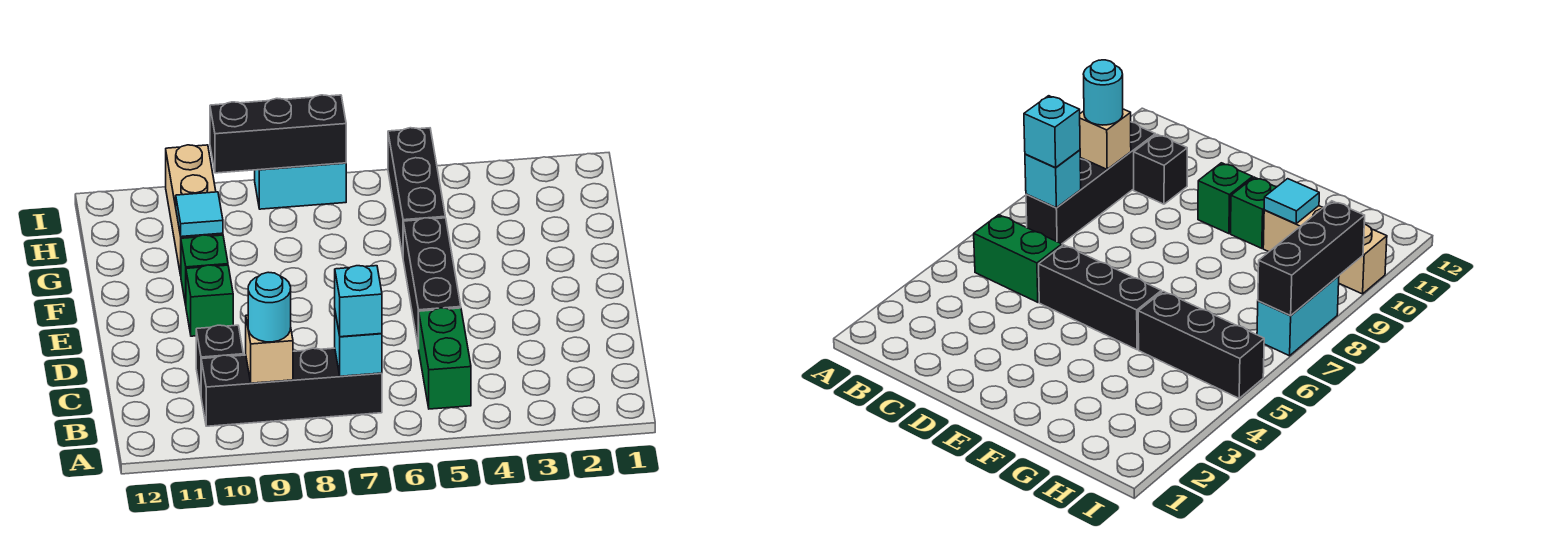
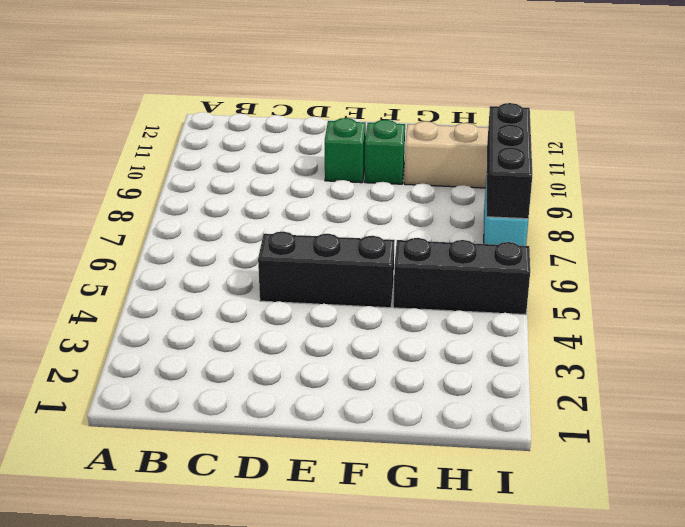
none -> green brick B5:C5 level 1
none -> black brick B7:B10 level 1
none -> black brick C10 level 1

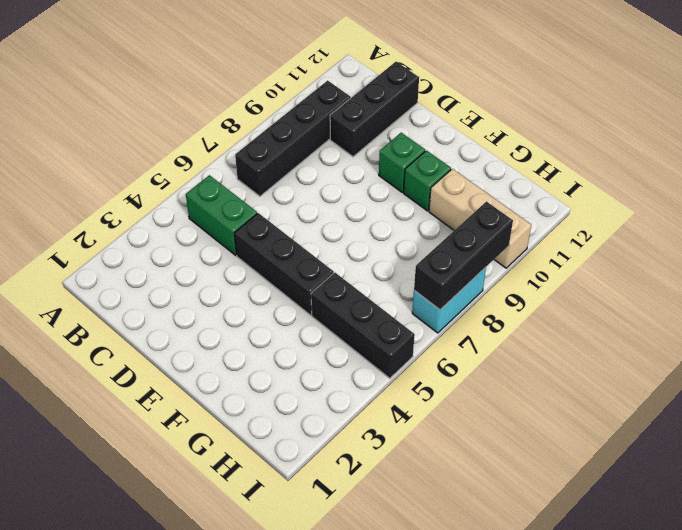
black brick C10:C12 level 1 -> black brick C10 level 1
none -> cyan brick B7 level 2
none -> tan brick B9 level 2
none -> cyan tile G10 level 2

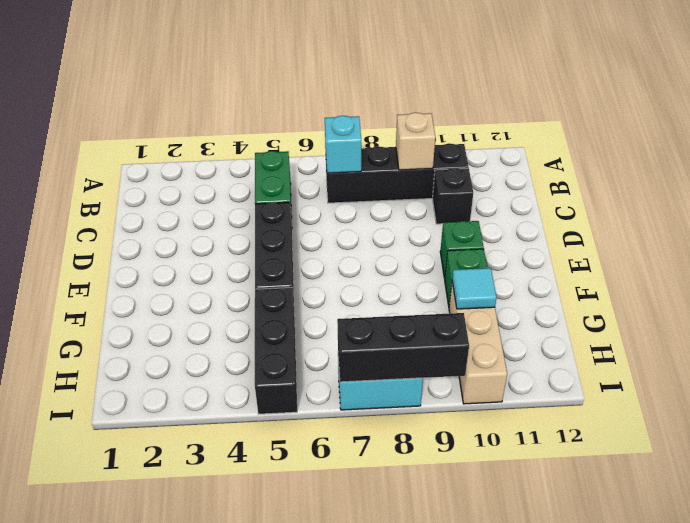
none -> cyan brick B7 level 3
none -> cyan round brick B9 level 3

